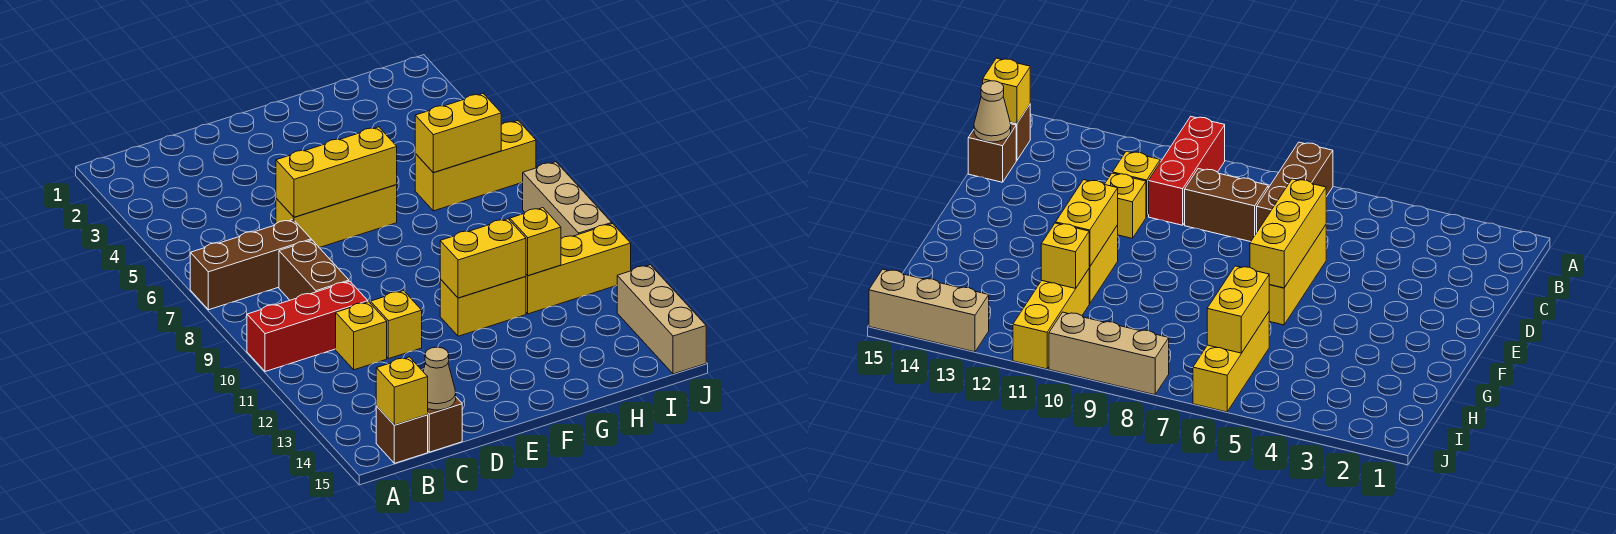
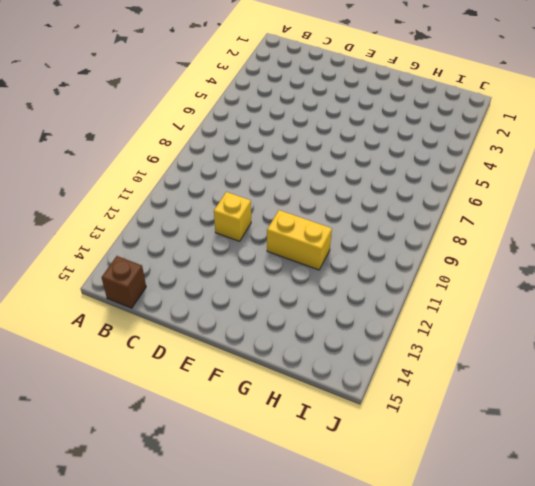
none -> brown brick A7:C7 level 1
none -> red brick A10:C10 level 1
none -> brown brick C8:C9 level 1

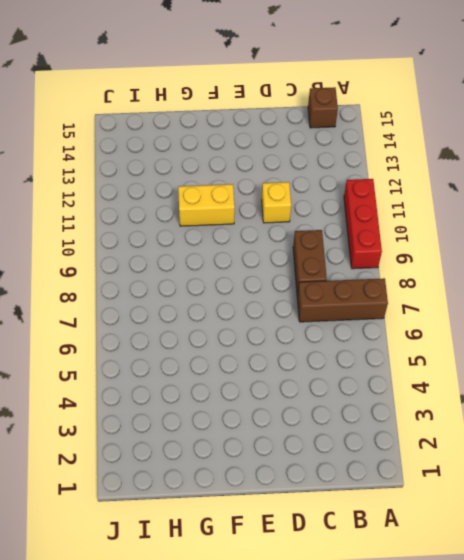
red brick A9:A11 level 1 -> red brick A10:C10 level 1
none -> yellow brick C11 level 1
none -> brown brick C15 level 1
none -> yellow brick D6:F6 level 1

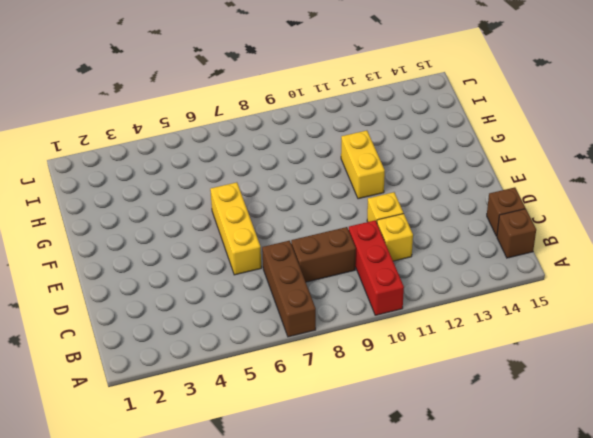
none -> yellow brick H6:J6 level 1
none -> yellow brick H11:J11 level 1
none -> tan brick J8:J10 level 1

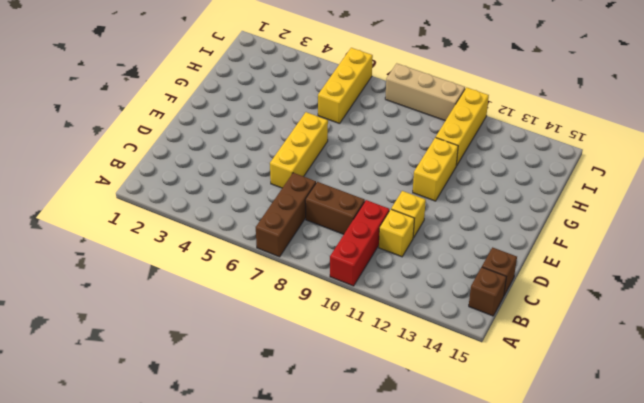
none -> tan brick J13:J15 level 1
none -> yellow brick B15 level 2
none -> tan cone C15 level 2

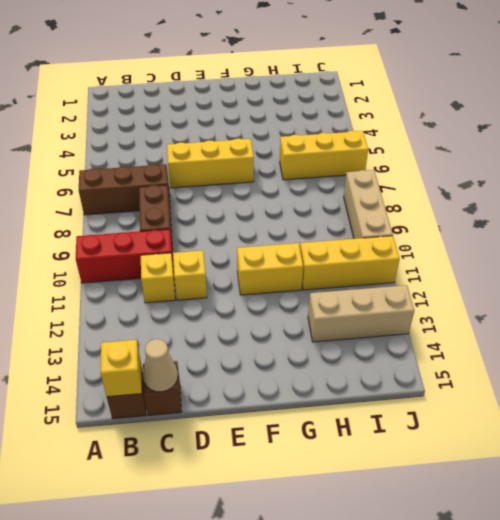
tan brick H13:J13 level 1 -> tan brick J13:J15 level 1
none -> yellow brick D6:F6 level 2
none -> yellow brick F11:G11 level 2
none -> yellow brick H6:I6 level 2

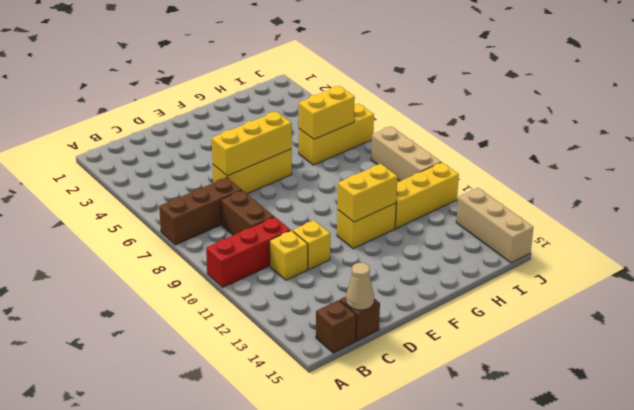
none -> yellow brick B15 level 2
none -> yellow brick H11 level 2

